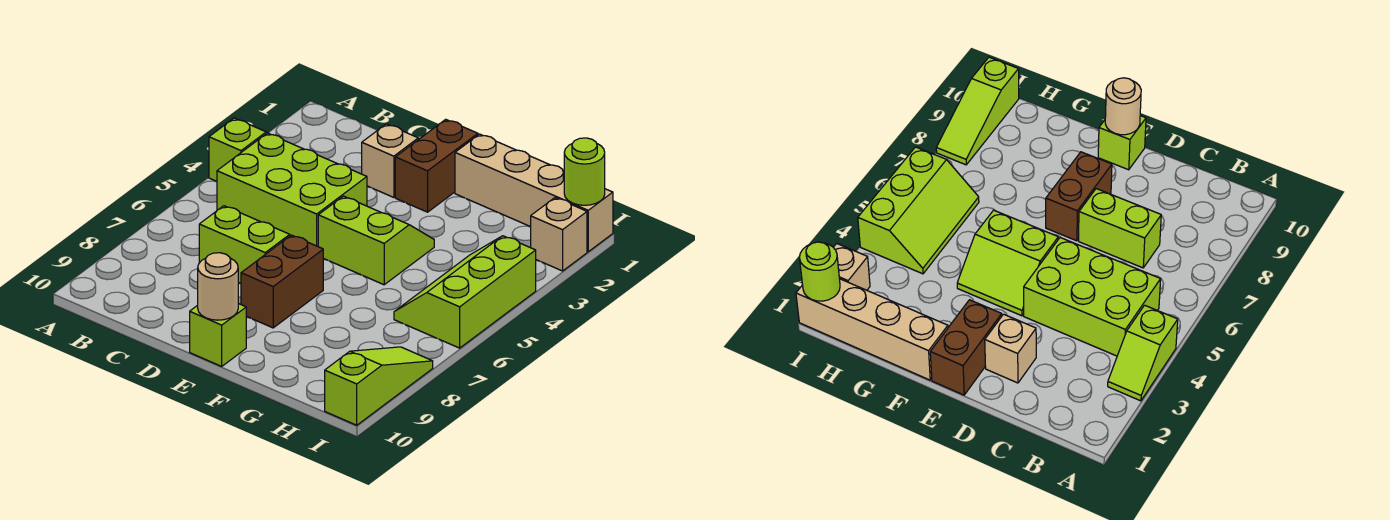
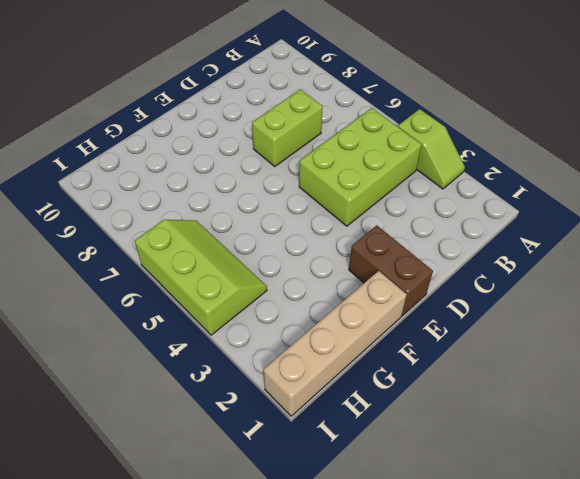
none -> tan brick D2 level 1
none -> lime slope E4:F5 level 1 top 5
none -> brown brick E7:E8 level 1

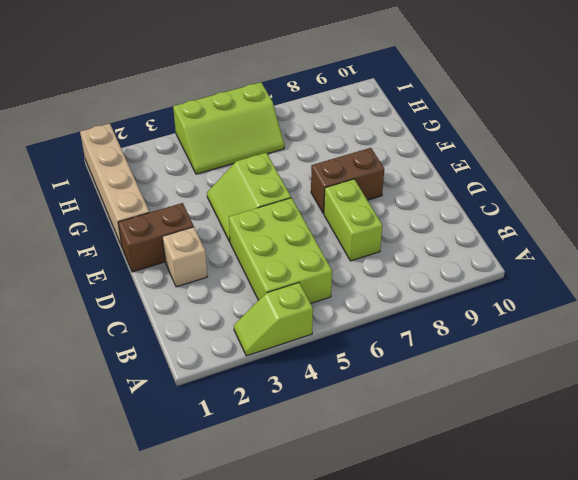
none -> lime brick E10 level 1
none -> tan brick I2 level 1
none -> lime slope I8:I10 level 1 top 10

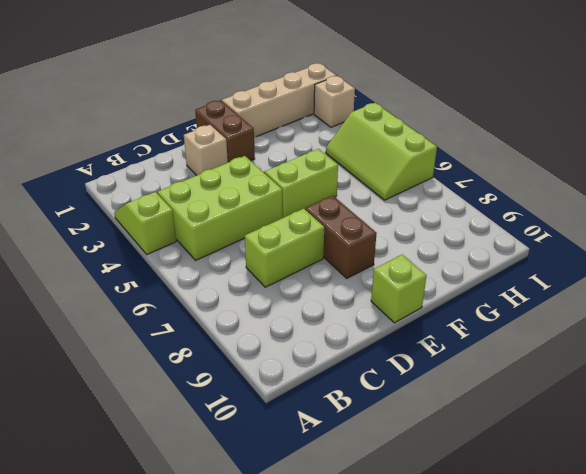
none -> lime slope I8:I10 level 1 top 10
none -> tan round brick E10 level 2
none -> lime round brick I1 level 2

